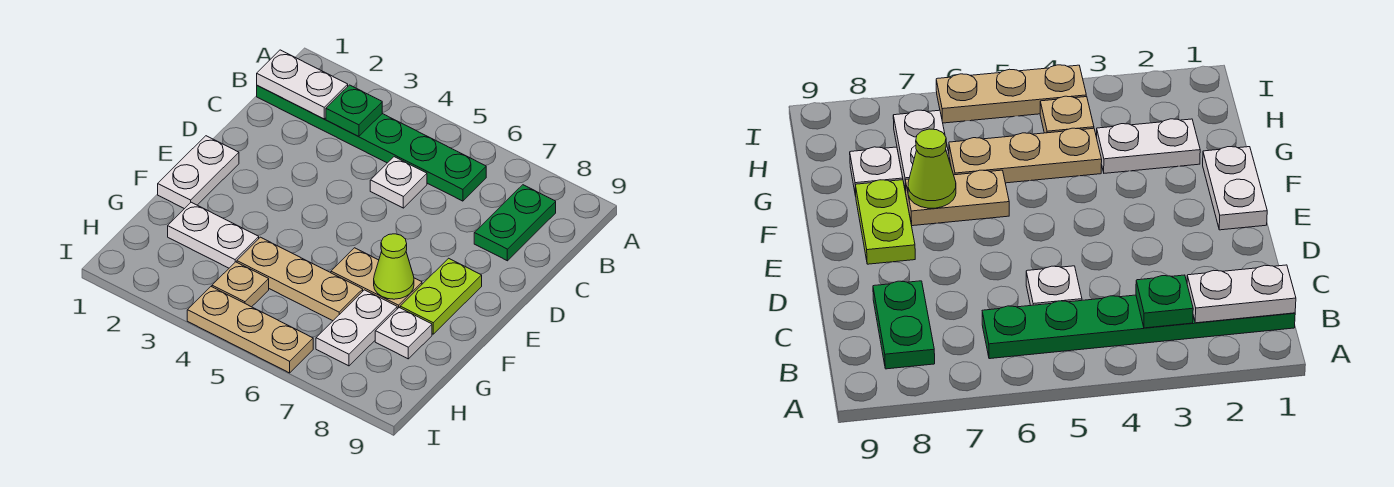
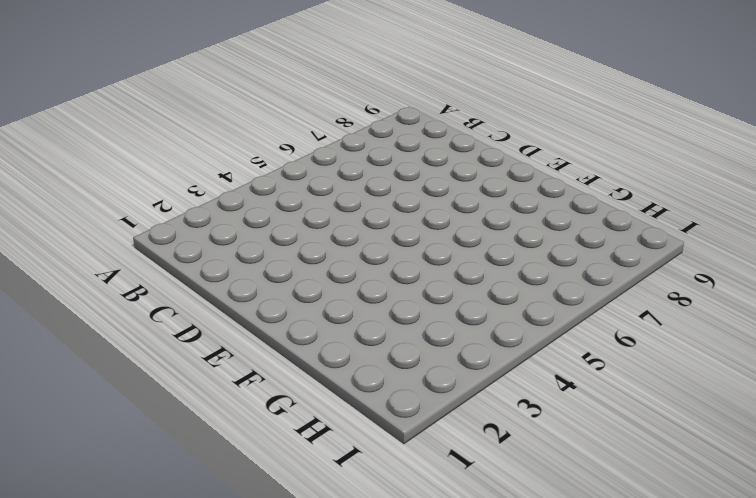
none -> green plate B1:B6 level 1
none -> green plate B8:C8 level 1
none -> white plate C5 level 1

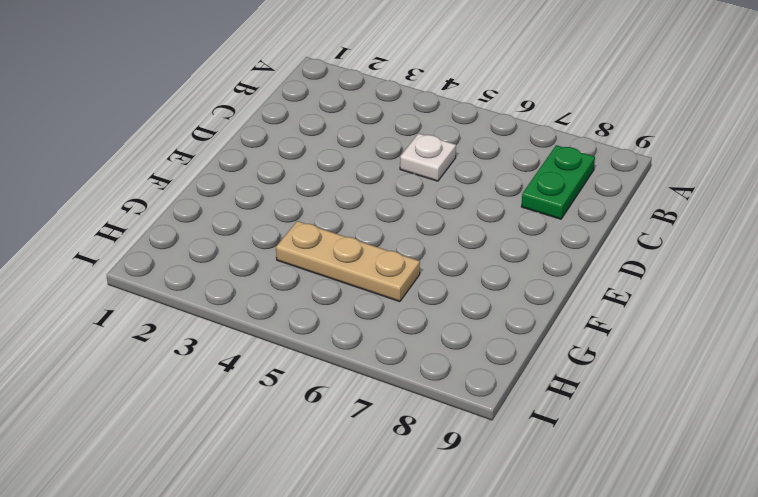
none -> green plate B1:B6 level 1
none -> white plate E1:F1 level 1
none -> lime plate E8:F8 level 1

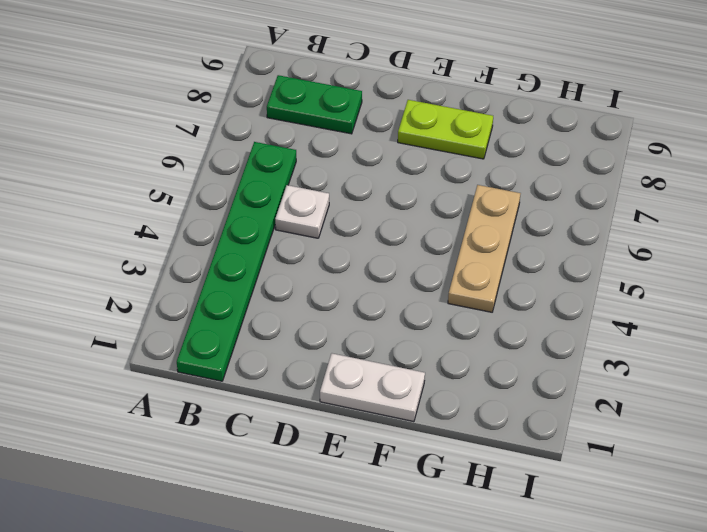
none -> tan plate F6:F7 level 1
none -> white plate G2:G3 level 1
none -> white plate G7:H7 level 1

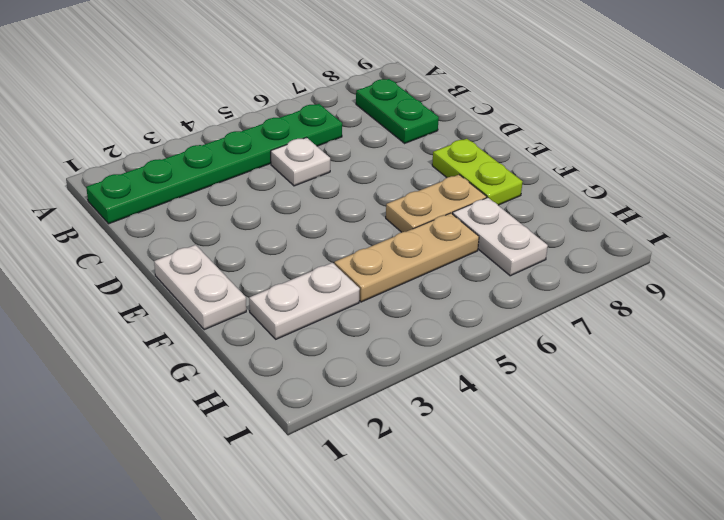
none -> white plate G8 level 1
none -> tan plate H4 level 1
none -> tan plate I4:I6 level 1

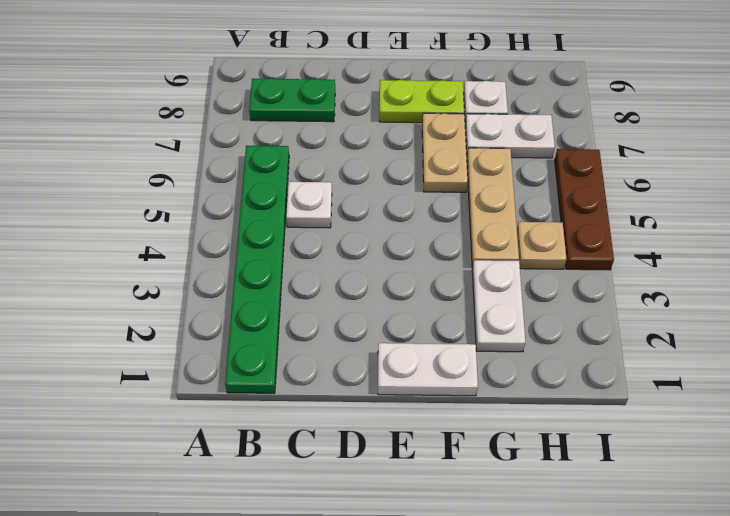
brown plate I4:I6 level 1 -> tan plate I4:I6 level 1
none -> white plate B1:B2 level 2
none -> green plate B3 level 2
none -> lime cone F7 level 2

